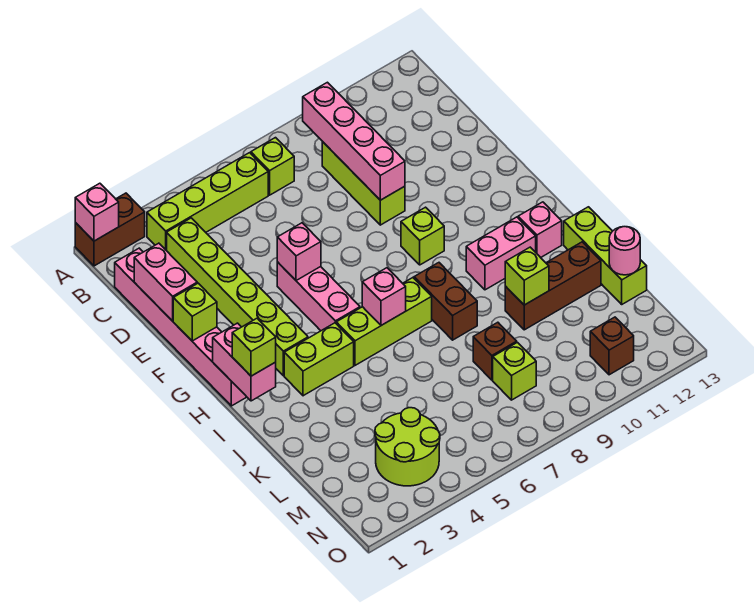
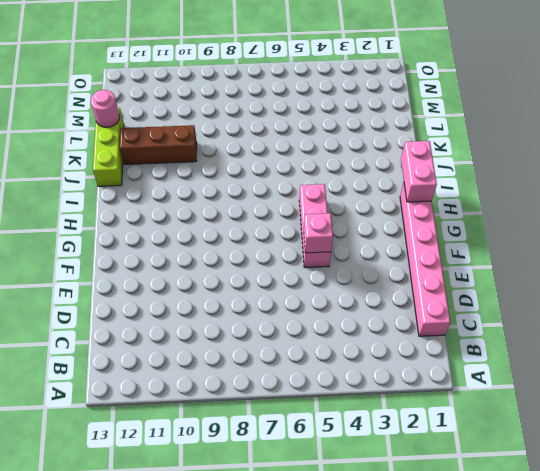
none -> brown brick A1:A2 level 1
none -> lime brick B3:B6 level 1
none -> lime brick B7 level 1

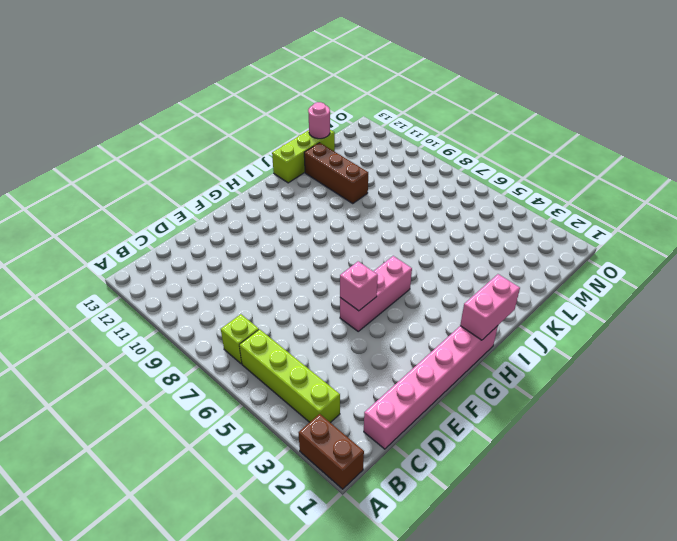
none -> lime brick C3:H3 level 1
none -> lime brick C9:E9 level 1
none -> lime brick G9 level 1

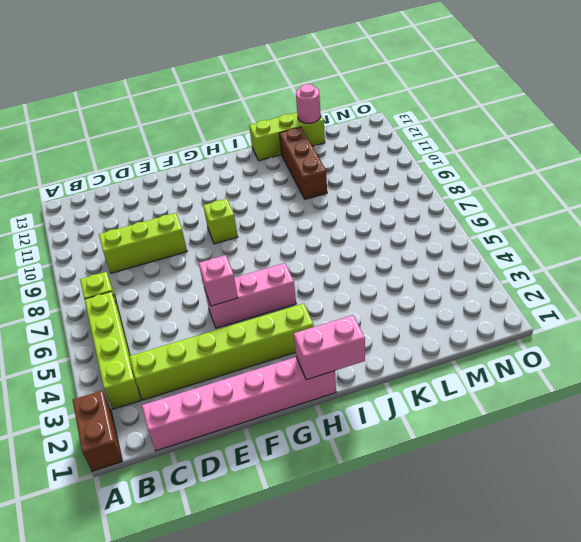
none -> lime brick I3:I4 level 1
none -> lime brick I5:I7 level 1
none -> brown brick I8:J8 level 1

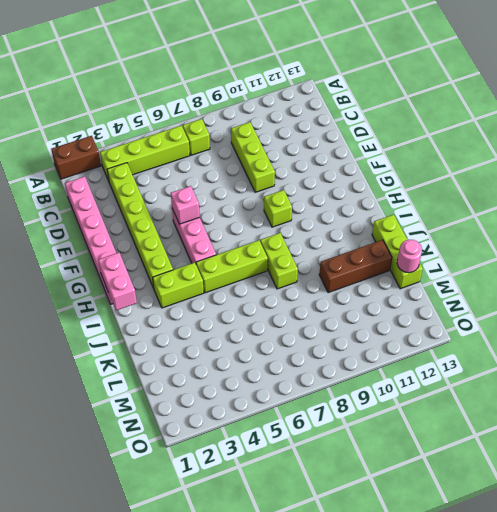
lime brick I8:J8 level 1 -> brown brick I8:J8 level 1
none -> pink brick I10:I11 level 1
none -> pink brick I12 level 1
none -> brown brick L8 level 1

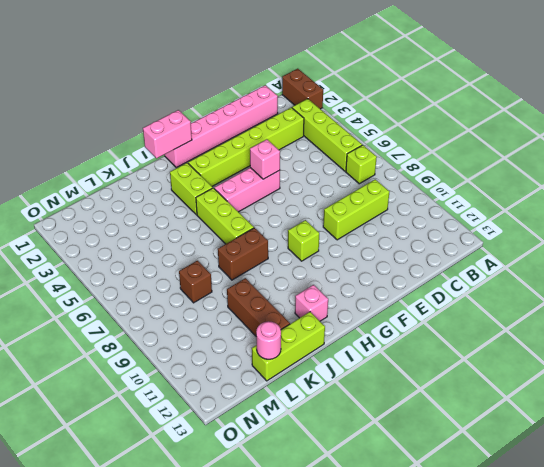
none -> pink brick I10:I11 level 1
none -> lime round brick M3:N4 level 1
none -> lime brick M8 level 1

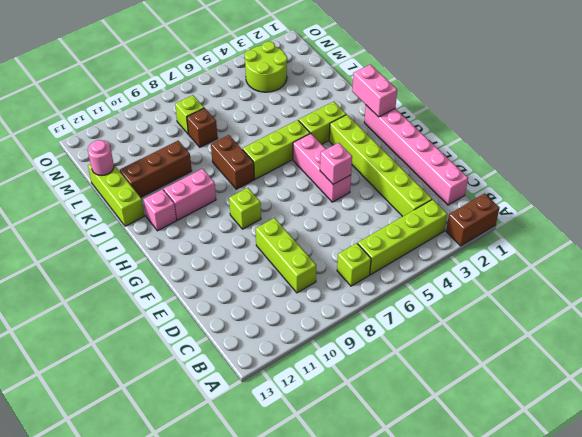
none -> brown brick N11 level 1
none -> pink brick A1 level 2
none -> pink brick B9:E9 level 2

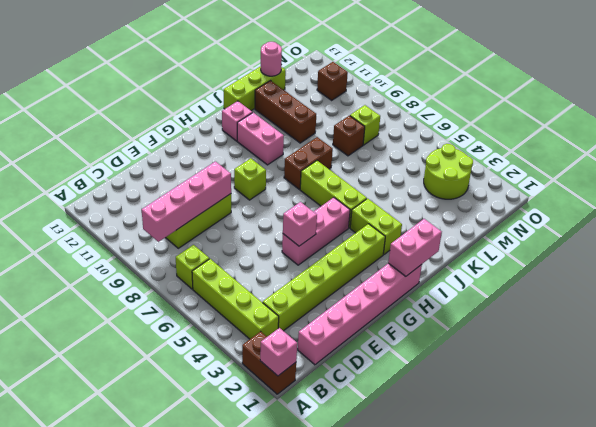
none -> pink brick D1:E1 level 2
none -> lime brick F1 level 2
none -> pink brick I6 level 2

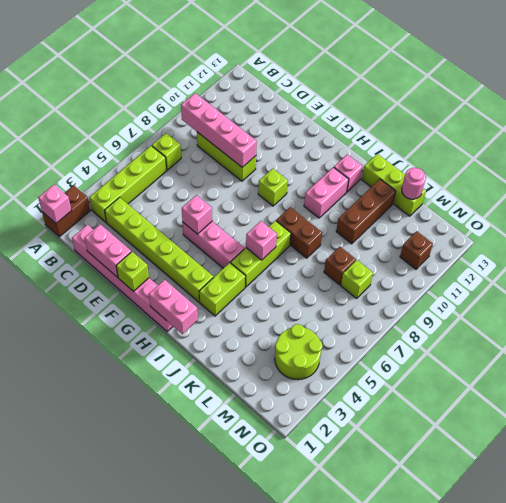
none -> lime brick K10 level 2
none -> lime brick I1 level 3

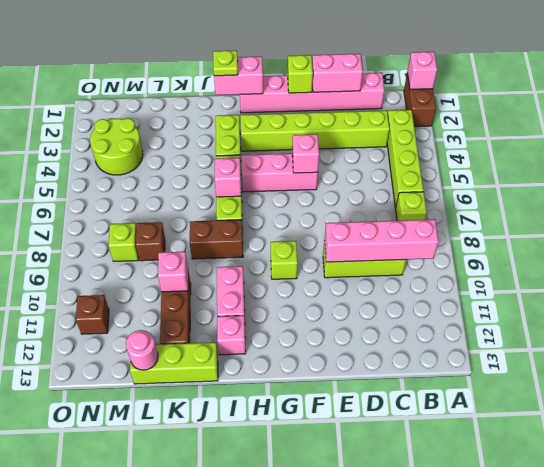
lime plate I1 level 3 -> lime brick I1 level 3
pink brick K10 level 2 -> lime brick K10 level 2

